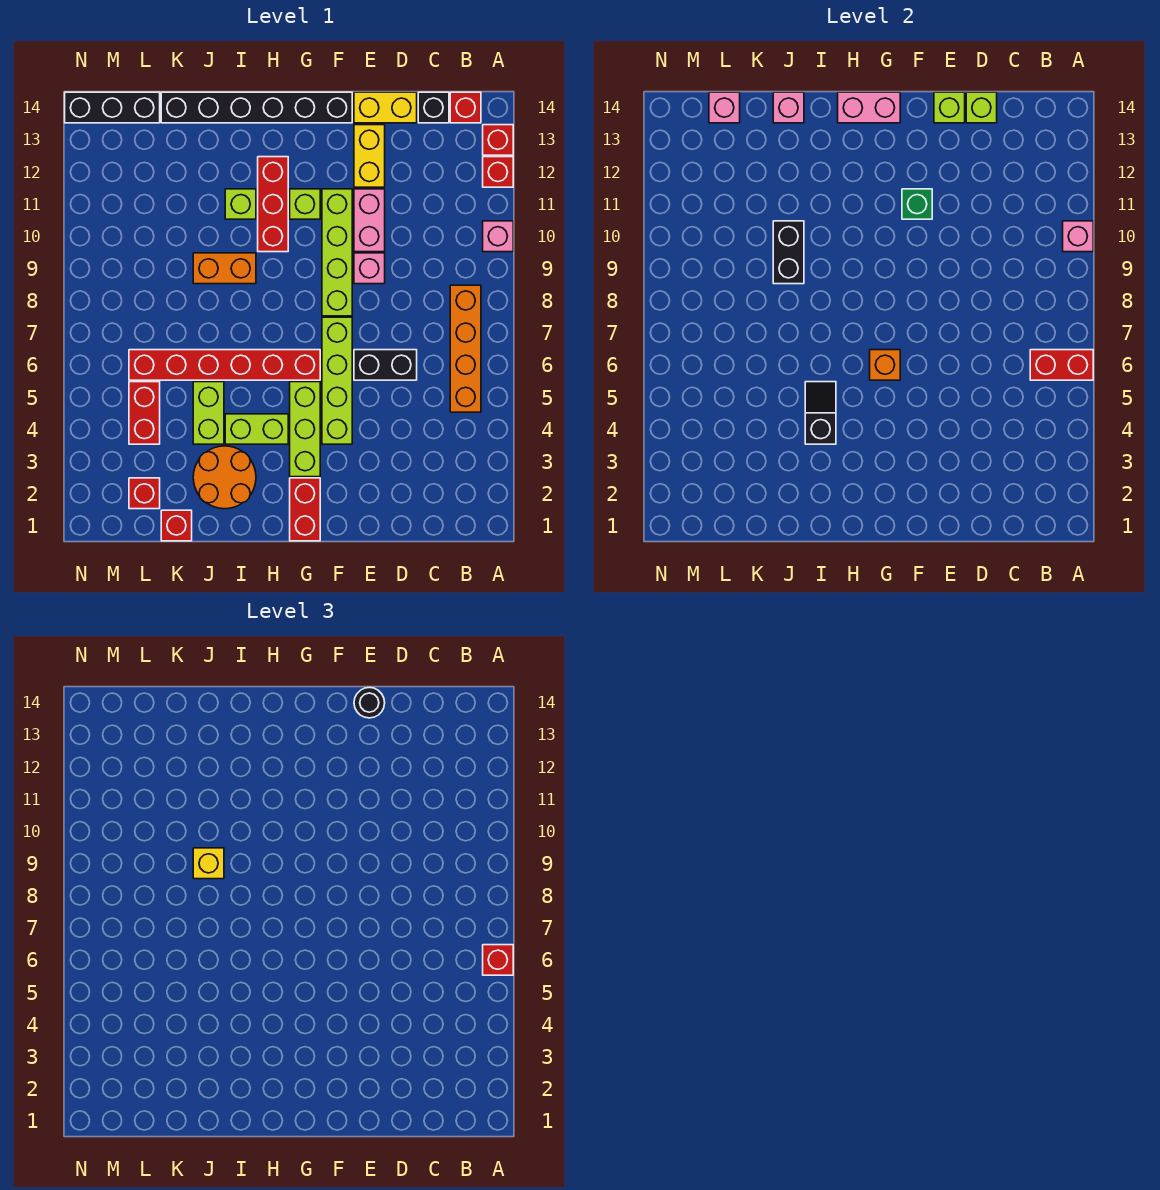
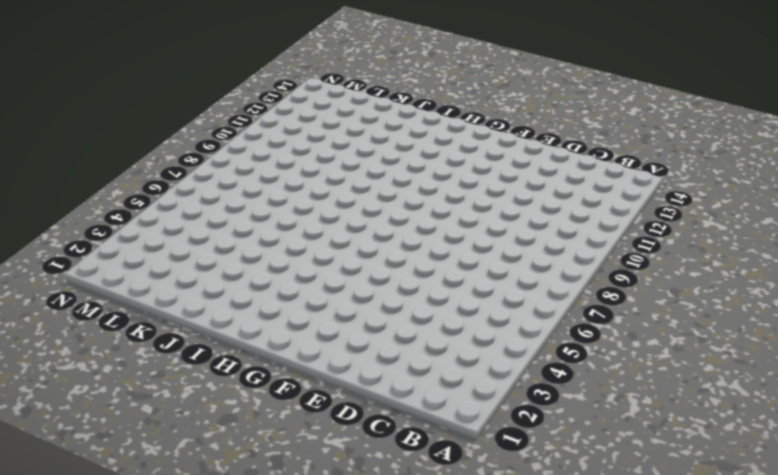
none -> pink brick A10 level 1
none -> red brick A12 level 1
none -> red brick A13 level 1
none -> orange brick B5:B8 level 1

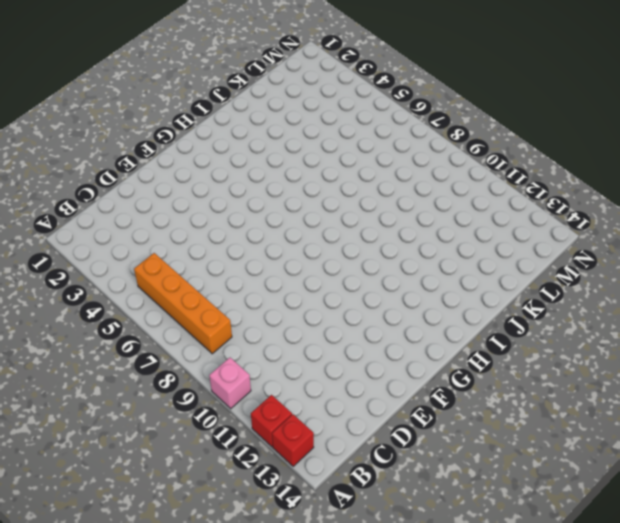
none -> red brick B14 level 1
none -> black brick C14 level 1
none -> black brick D6:E6 level 1
none -> yellow brick D14:E14 level 1

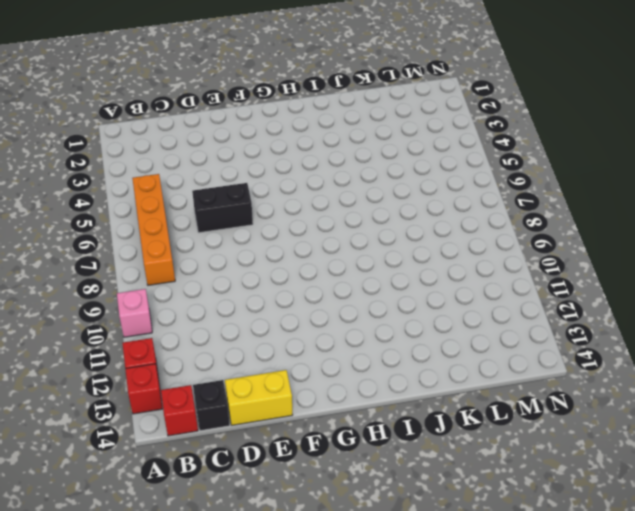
none -> pink brick E9 level 1
none -> pink brick E10:E11 level 1
none -> yellow brick E12:E13 level 1
none -> lime brick F4:F7 level 1

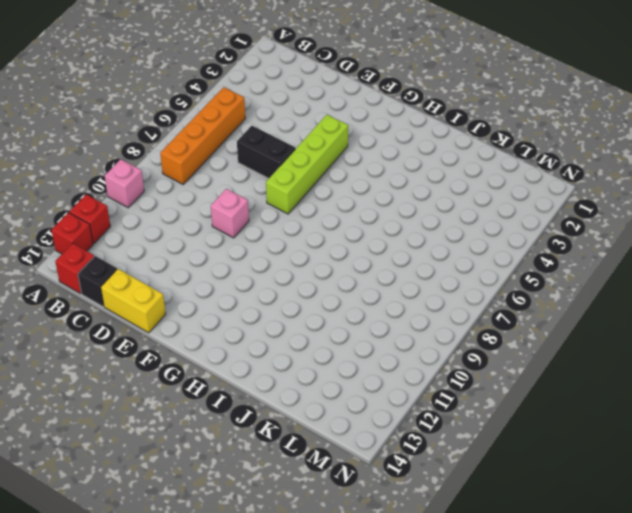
none -> pink brick E10:E11 level 1
none -> yellow brick E12:E13 level 1
none -> lime brick F8:F11 level 1
none -> black brick F14:K14 level 1

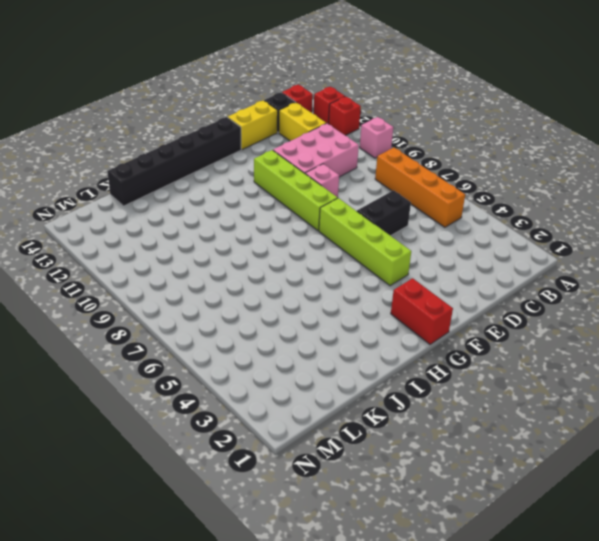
pink brick C10:E11 level 1 -> pink brick E10:E11 level 1
yellow brick C12:C13 level 1 -> yellow brick E12:E13 level 1
none -> lime brick G3:G5 level 1
none -> red brick G6:L6 level 1
none -> lime brick G11 level 1
none -> lime brick H4:I4 level 1

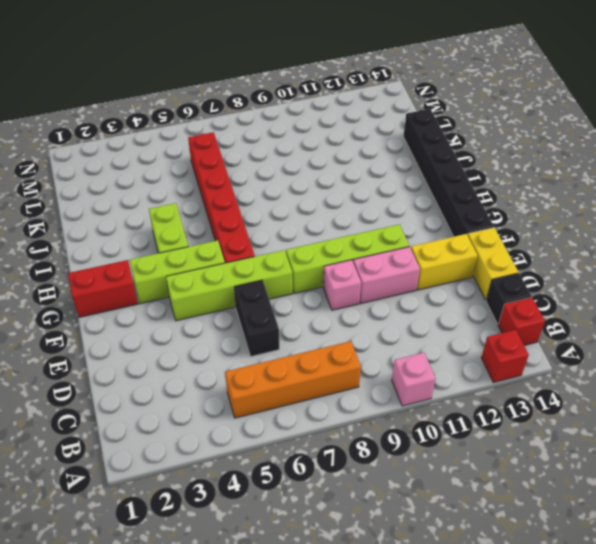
none -> red brick A12 level 1
none -> lime brick G11 level 1
none -> red brick H10:H12 level 1
none -> orange round brick I2:J3 level 1

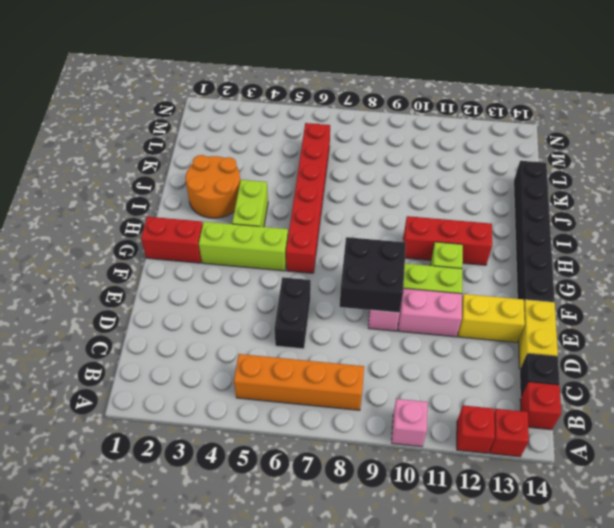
black brick E8:F9 level 2 -> none
none -> lime brick F4:F7 level 1
none -> orange brick I9:J9 level 1
none -> lime brick I11 level 1
none -> lime brick J4:J5 level 1

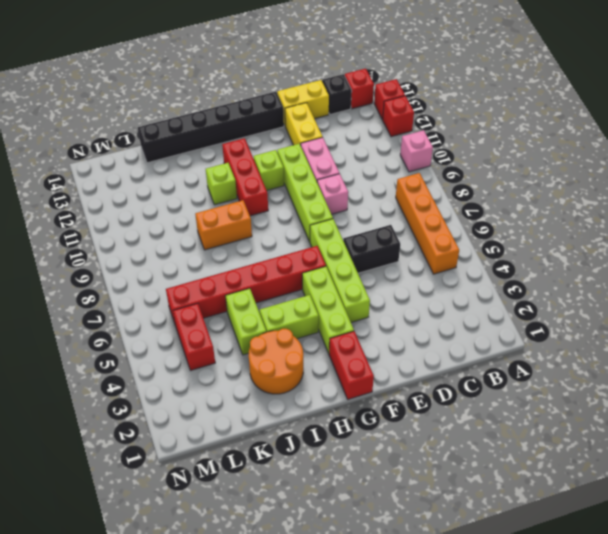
none -> red brick K1 level 1
none -> red brick L2 level 1
none -> black brick L14:N14 level 1
none -> red brick A6:B6 level 2

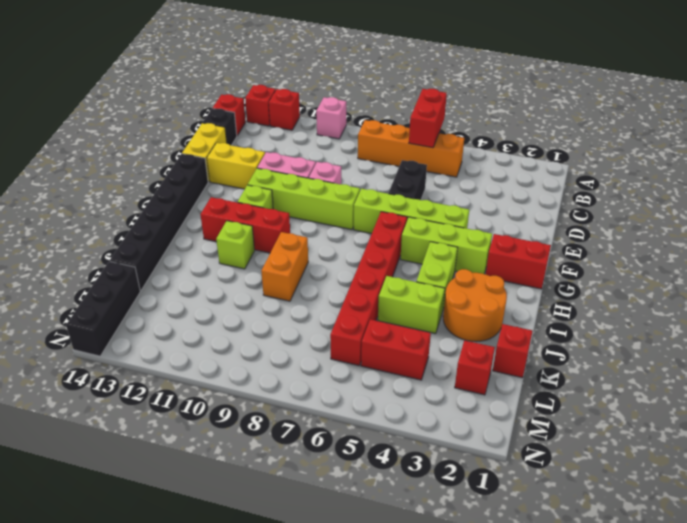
none -> pink brick A10 level 2
none -> lime brick D14 level 2
none -> lime brick E14 level 2
none -> green brick F11 level 2

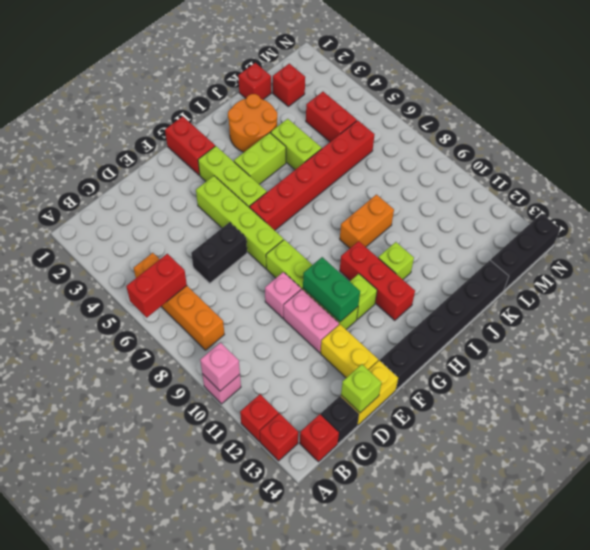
green brick F10:F11 level 2 -> green brick F11 level 2
none -> lime brick E14 level 2
none -> orange brick G6 level 2
none -> pink brick G14:H14 level 2
none -> black slope I4:I5 level 2 top 4

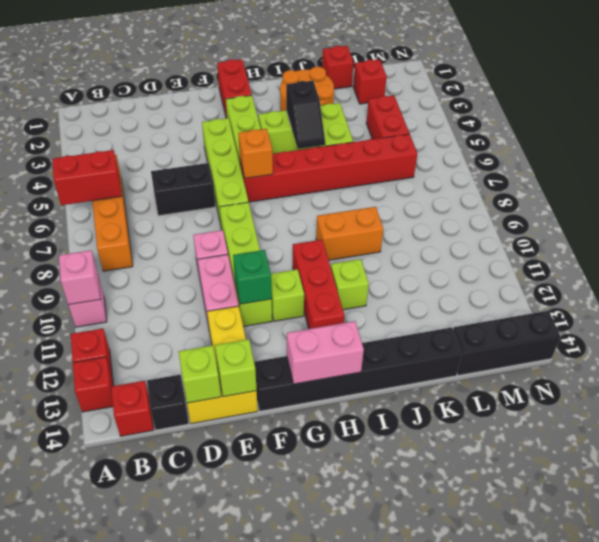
none -> black brick J9:J10 level 2
none -> pink brick J14 level 2
none -> pink brick L14 level 2
none -> red brick A6 level 3

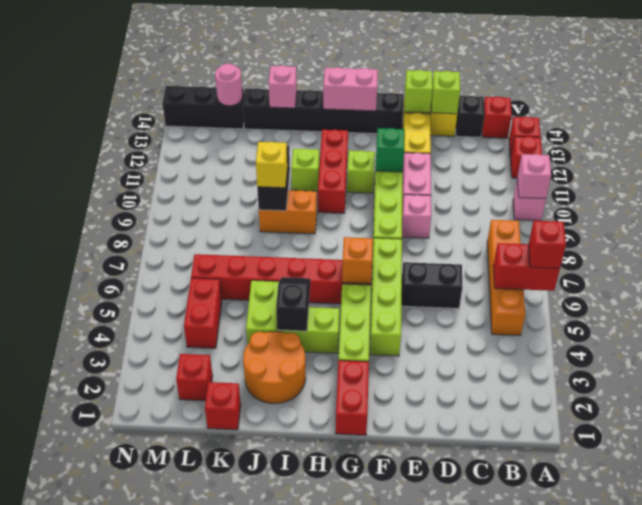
pink round brick L14 level 2 -> pink brick L14 level 2
none -> black round brick E14 level 3

